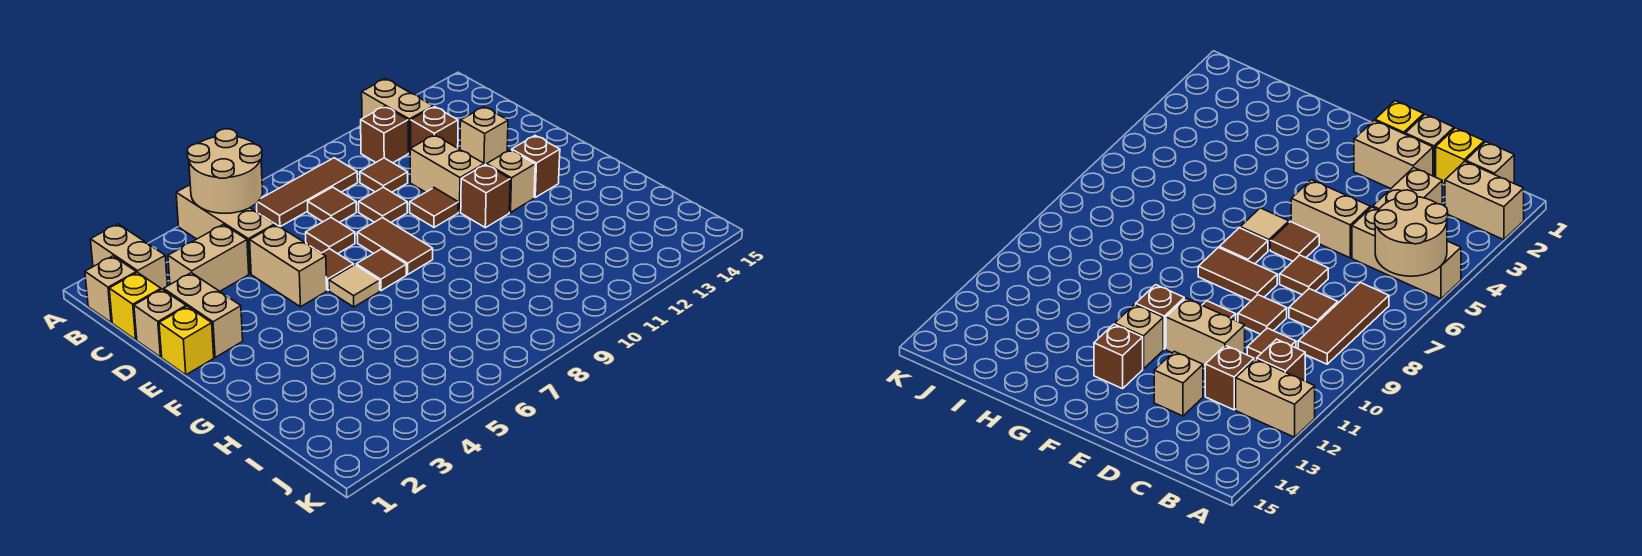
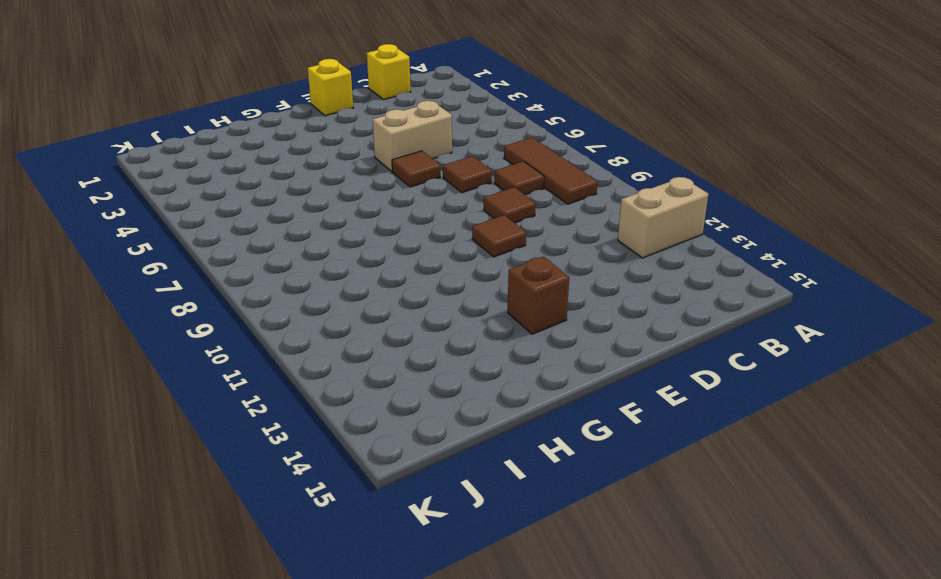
none -> tan brick A2:B2 level 1
none -> tan brick A5:C5 level 1
none -> tan brick B1 level 1

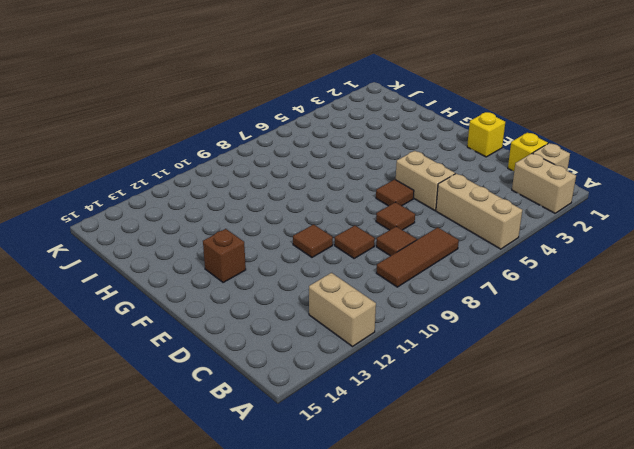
none -> brown brick B11 level 1
none -> tan brick C3:C4 level 1
none -> brown tile C10 level 1

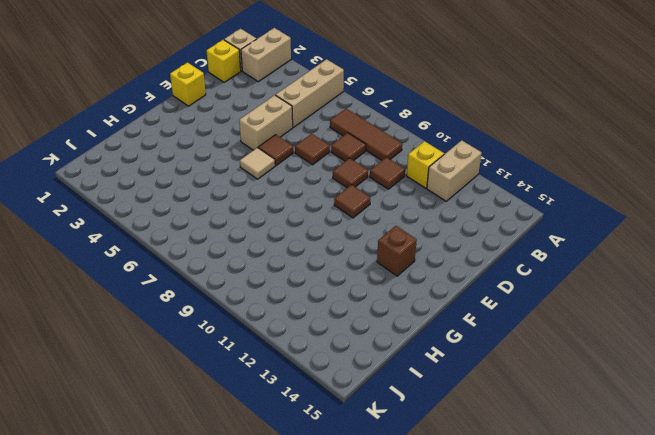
yellow brick B11 level 1 -> brown brick B11 level 1
none -> tan brick C3:C4 level 1
none -> brown brick C12 level 1
none -> tan brick D1 level 1

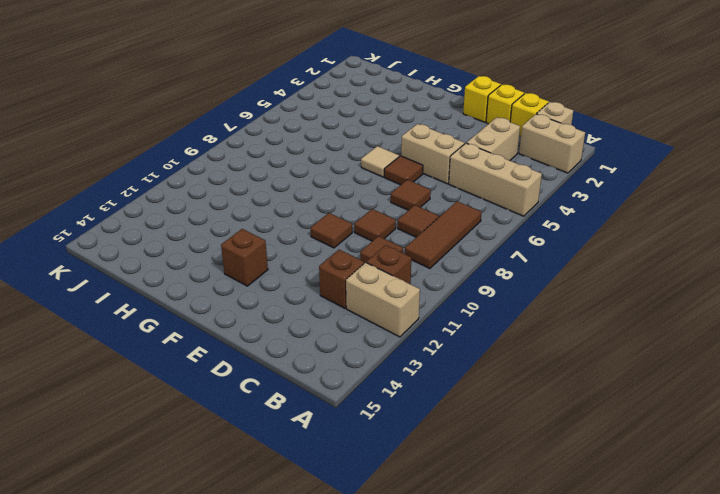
yellow brick D1 level 1 -> tan brick D1 level 1
none -> tan brick D2:E2 level 1
none -> tan brick D11:E11 level 1
none -> tan brick D13 level 1

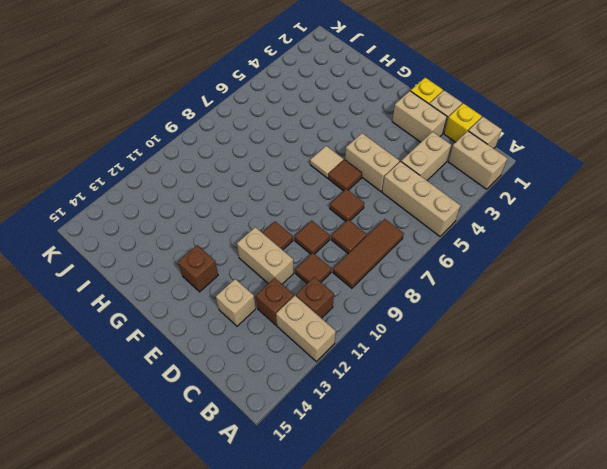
none -> brown tile E8:F8 level 1
none -> brown tile F7 level 1
none -> brown brick F11 level 1

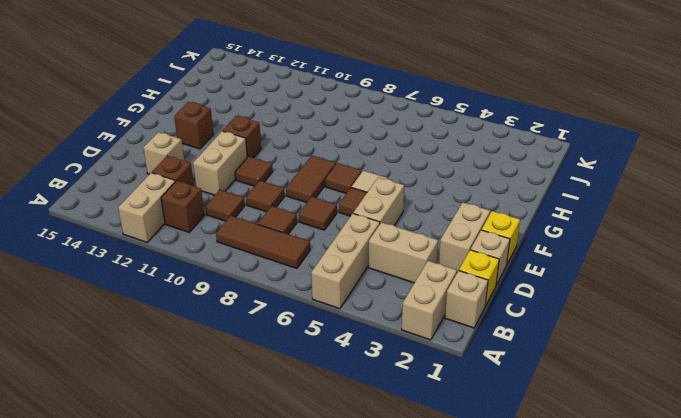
none -> tan brick F12 level 1
none -> tan round brick A5:B6 level 2

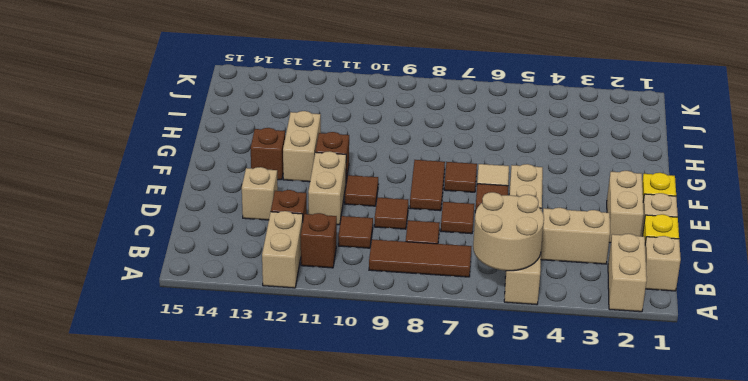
tan brick F12:G12 level 1 -> tan brick F12 level 1

